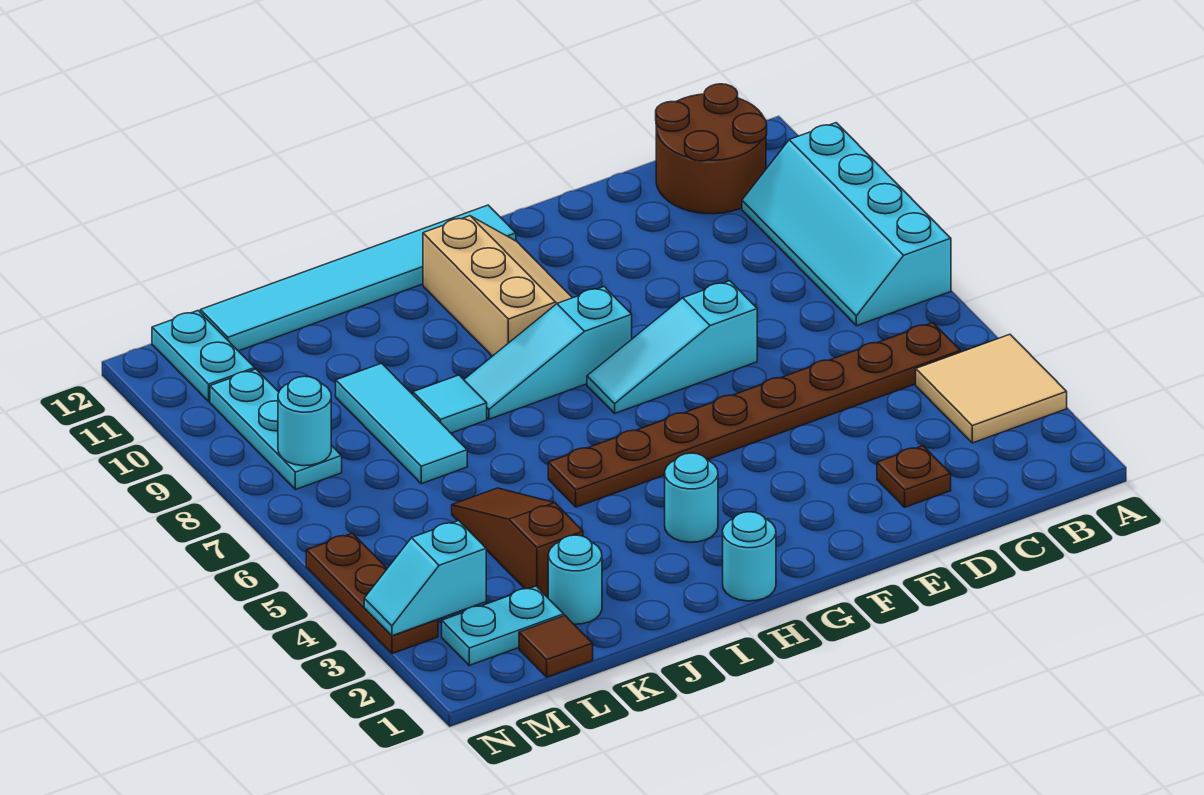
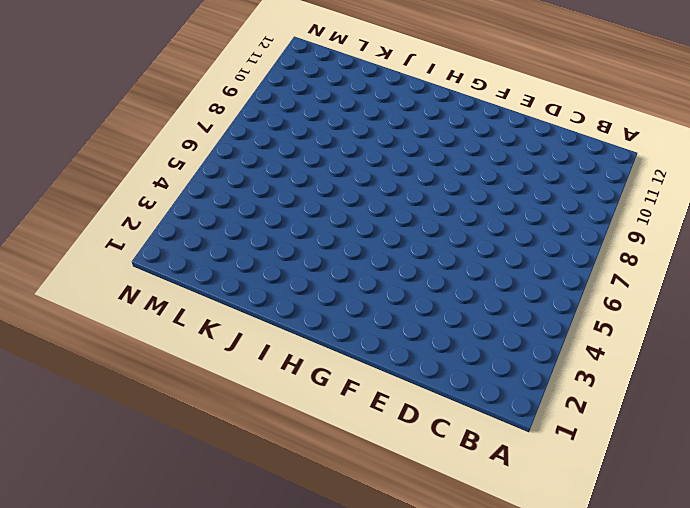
none -> tan tile A3:B4 level 1
none -> cyan slope A7:B10 level 1 top A
none -> brown plate B5:I5 level 1

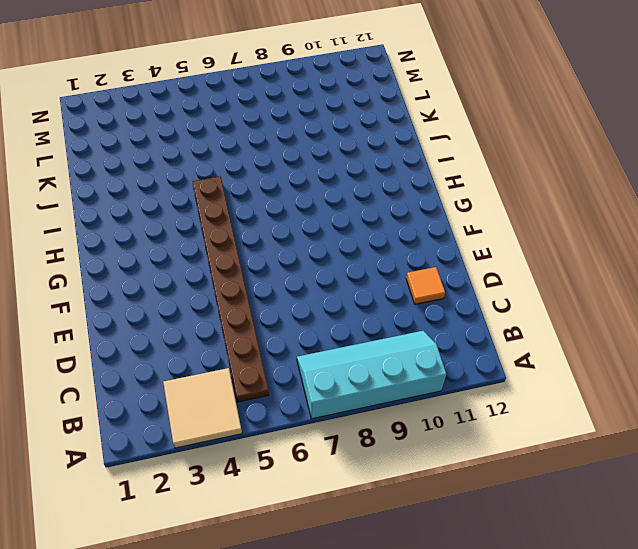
orange tile D11 level 1 -> none
none -> brown round brick B11:C12 level 1
none -> brown plate D2 level 1
none -> cyan slope E7:G7 level 1 top E

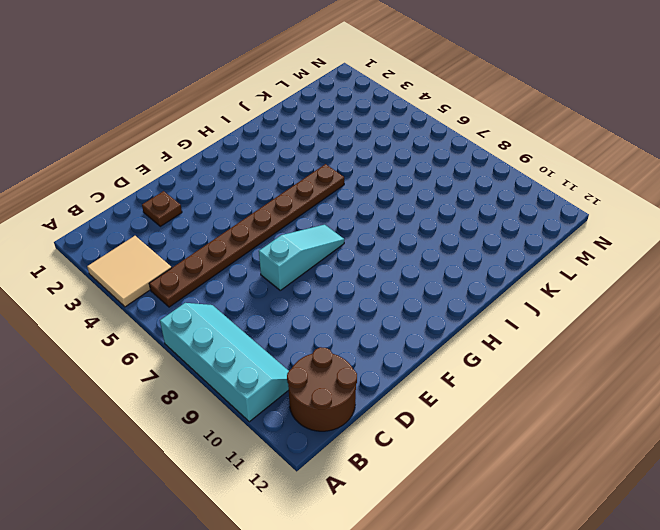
none -> cyan slope G8:I8 level 1 top G
none -> tan slope G9:H11 level 1 top H
none -> cyan tile G12:L12 level 1

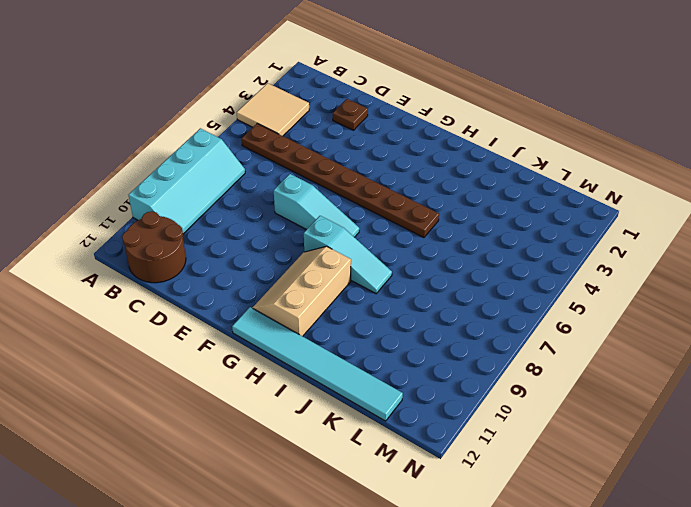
none -> cyan round brick H1 level 1
none -> cyan round brick H3 level 1
none -> cyan tile J8 level 1

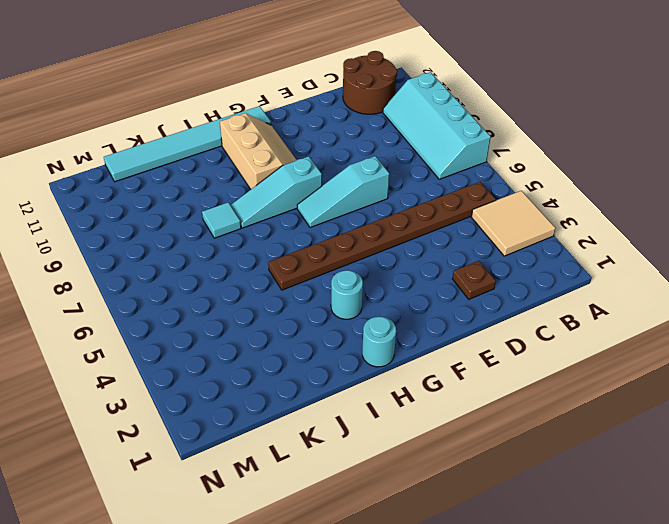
none -> cyan round brick K2 level 1
none -> brown slope K3:K5 level 1 top 3
none -> cyan tile K7:K9 level 1

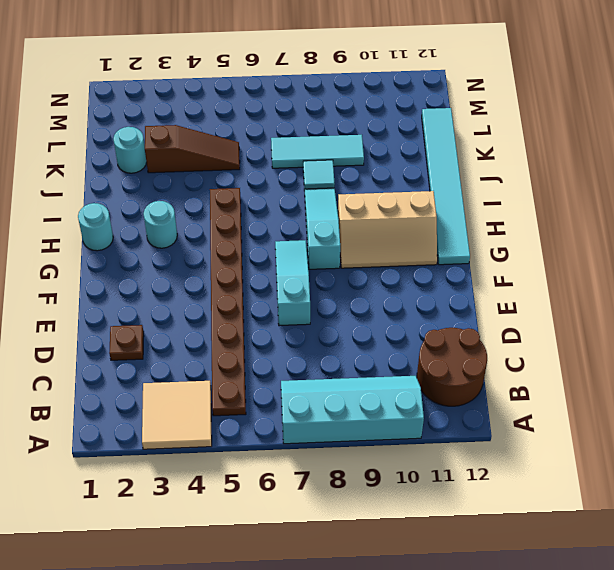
none -> brown tile L1 level 1
none -> cyan plate L2:M2 level 1
none -> cyan plate M8:M10 level 1

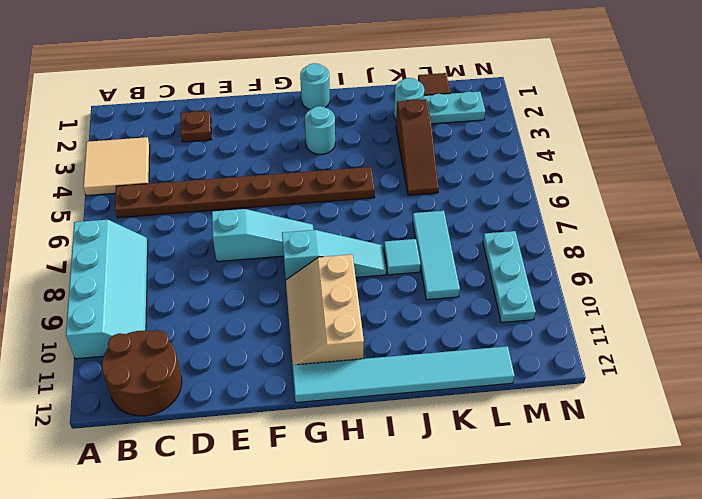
none -> cyan plate M11:M12 level 1
none -> brown plate N3:N5 level 1
none -> cyan slope M3:N3 level 2 top M

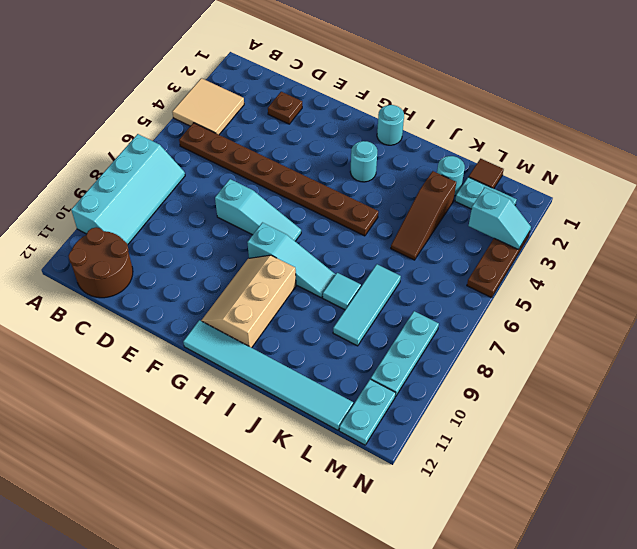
none -> cyan round brick M8 level 2

